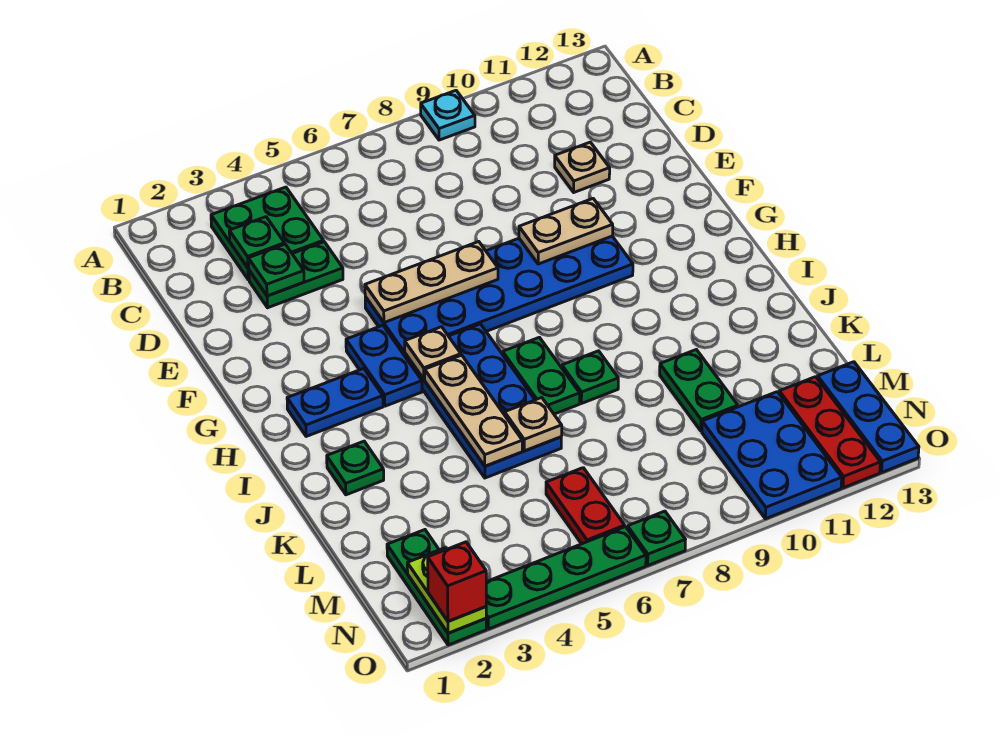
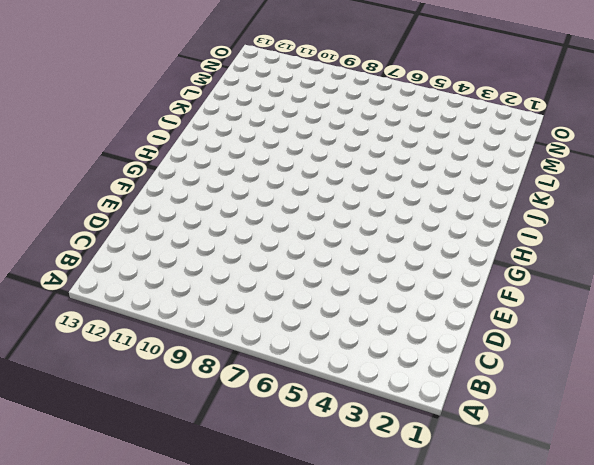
none -> cyan plate A9 level 1
none -> green plate B3:C4 level 1
none -> green plate D3:D4 level 1

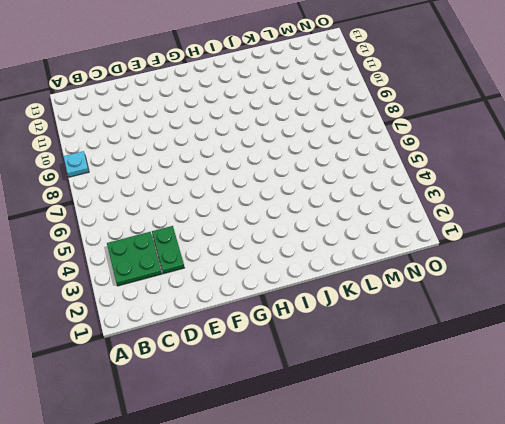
none -> tan plate D11 level 1
none -> blue plate F5:G10 level 1
none -> blue plate G4:H4 level 1

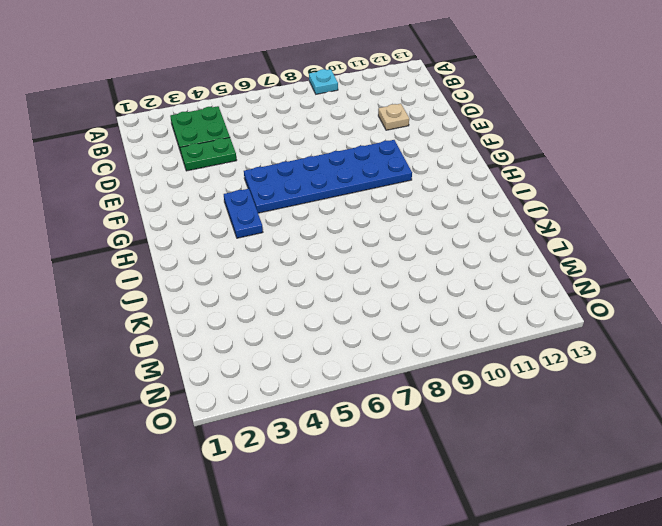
none -> blue plate H2:H3 level 1
none -> blue plate H5:K6 level 1
none -> green plate I7:J7 level 1

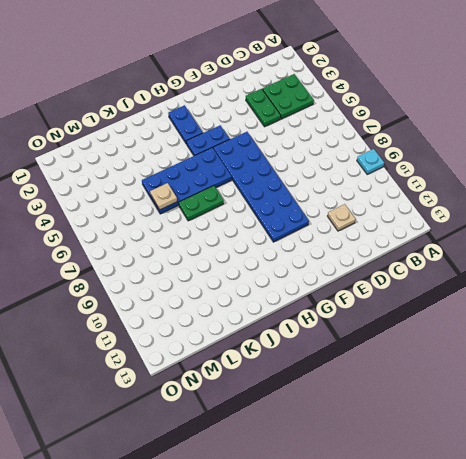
none -> green plate J2 level 1
none -> green plate J8 level 1
none -> green plate K10:L10 level 1

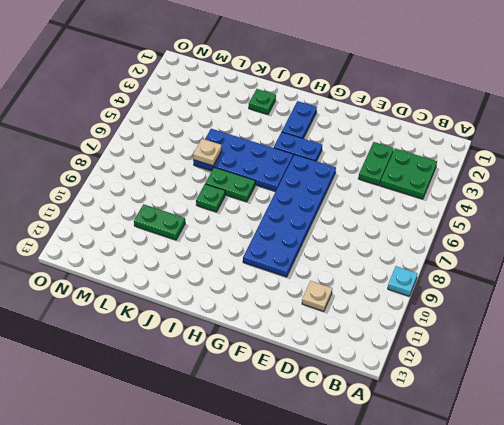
none -> green plate M2:O2 level 1
none -> red plate M6:N6 level 1
none -> blue plate M10:O11 level 1

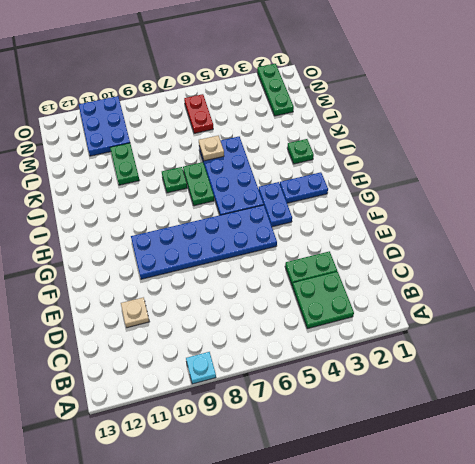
none -> red plate M12:O12 level 1
none -> blue plate M13:O13 level 1
none -> green plate O3:O6 level 1

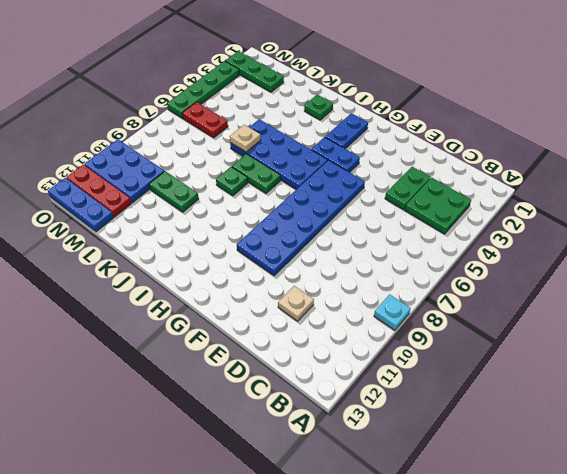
none -> green plate O7 level 1
none -> green plate C3 level 2
none -> green plate D3 level 2

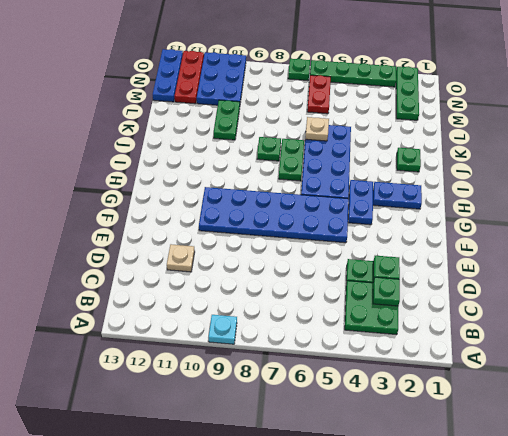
none -> tan plate F5:F7 level 2
none -> tan plate F9:F10 level 2
none -> tan plate H5 level 2

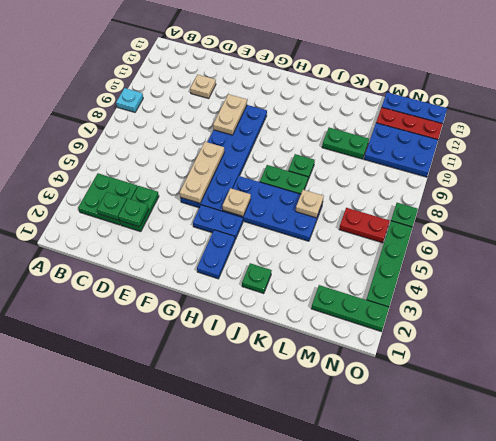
none -> tan plate I5:K5 level 2
none -> lime plate N2:O2 level 2
none -> red brick O2 level 3

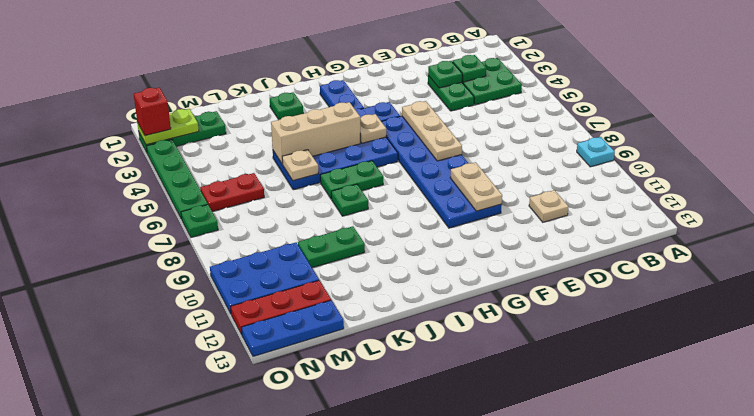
tan brick I5:K5 level 2 -> tan plate I5:K5 level 2

